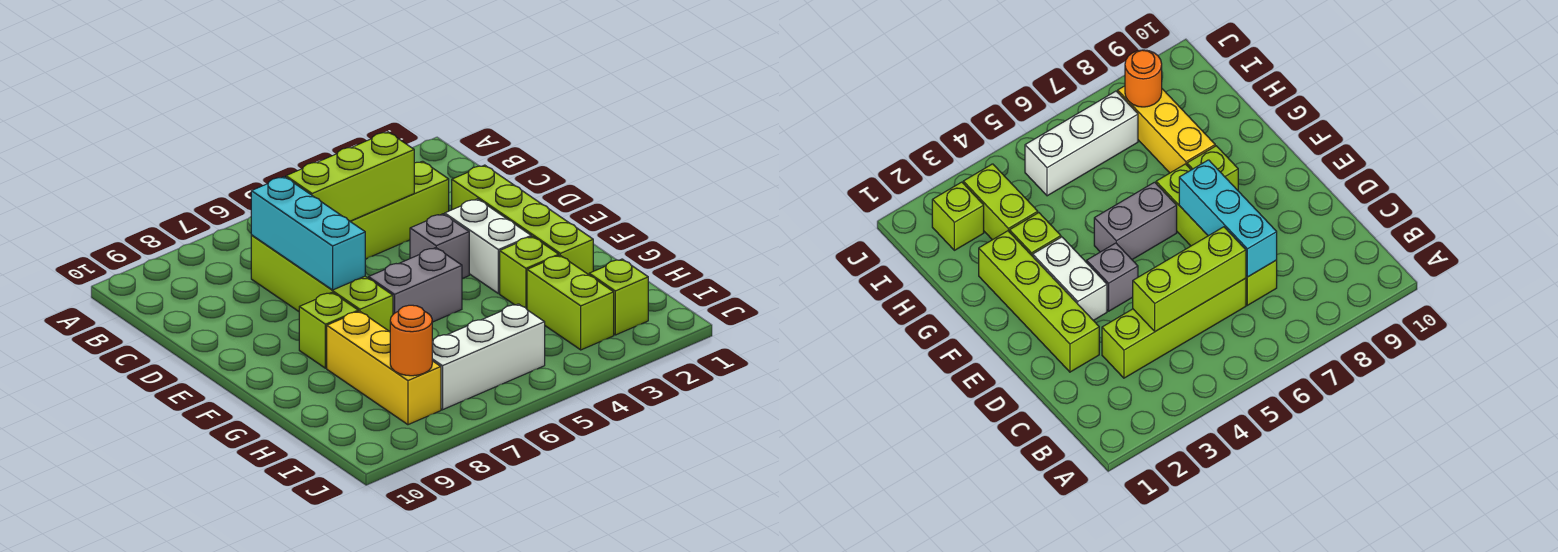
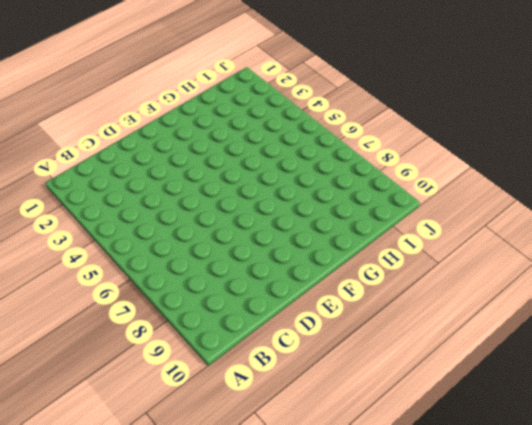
none -> lime brick C3:C6 level 1
none -> lime brick C7:F7 level 1
none -> lime brick D2:G2 level 1

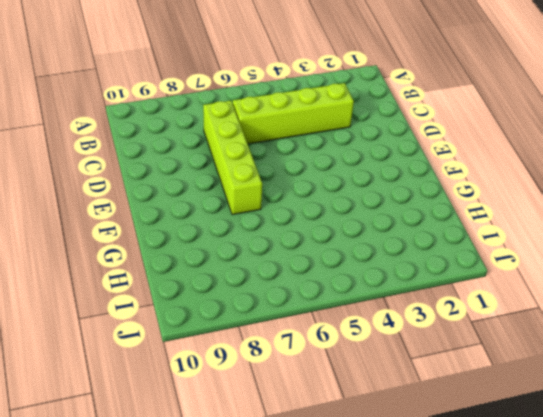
none -> lime brick D2:G2 level 1
none -> white brick E3:F3 level 1
none -> grey brick E4 level 1

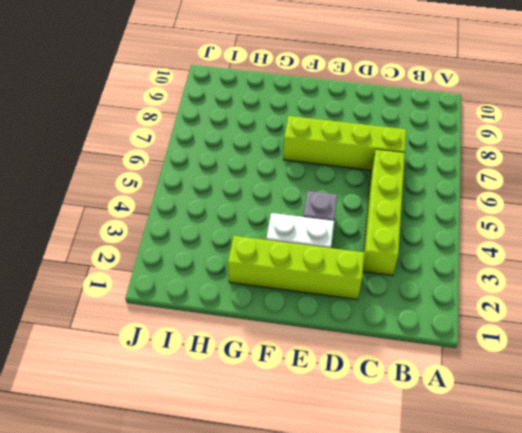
none -> grey brick F5:F6 level 1
none -> lime brick F8 level 1
none -> lime brick G3 level 1

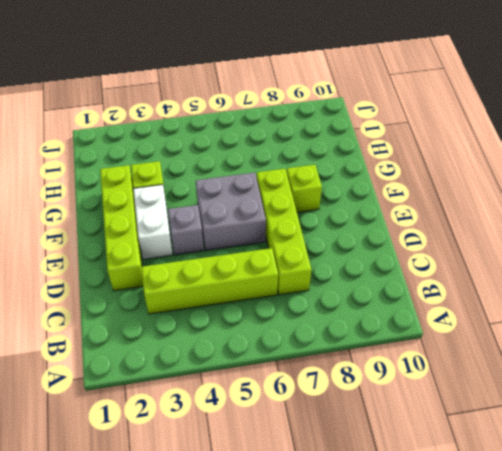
grey brick E5:F6 level 1 -> grey brick F5:F6 level 1
none -> yellow brick G8:I8 level 1
none -> lime brick H3:I3 level 1
none -> lime brick I2 level 1

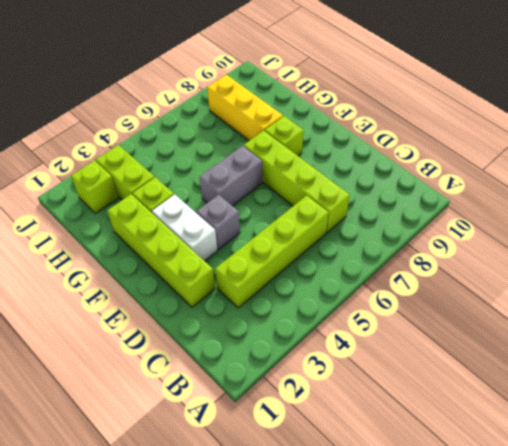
none -> white brick I5:I7 level 1
none -> lime brick C4:C6 level 2
none -> cyan brick C7:E7 level 2

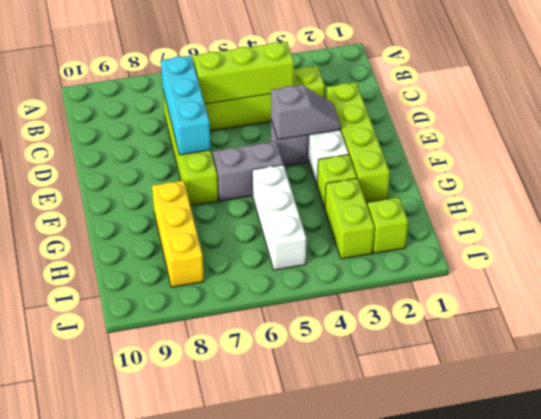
grey slope E3:E4 level 2 top 4 -> none
white brick G5:I5 level 1 -> white brick I5:I7 level 1
none -> lime brick F8 level 1
none -> orange round brick I8 level 2

